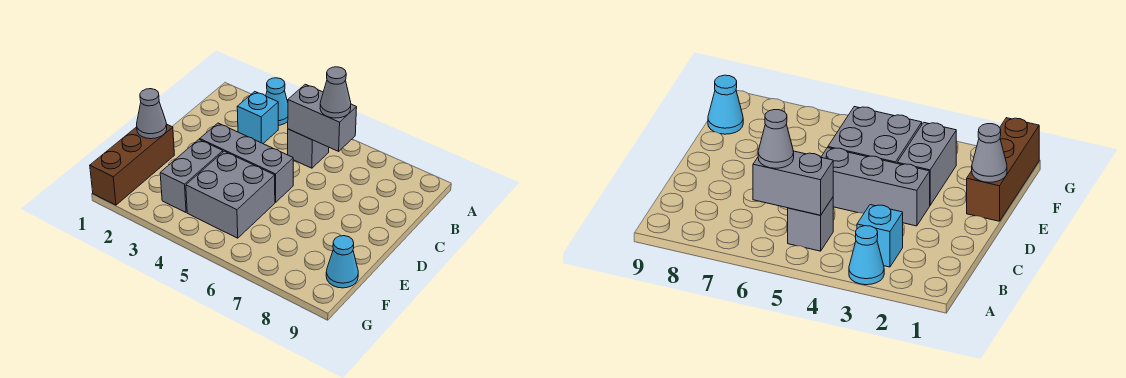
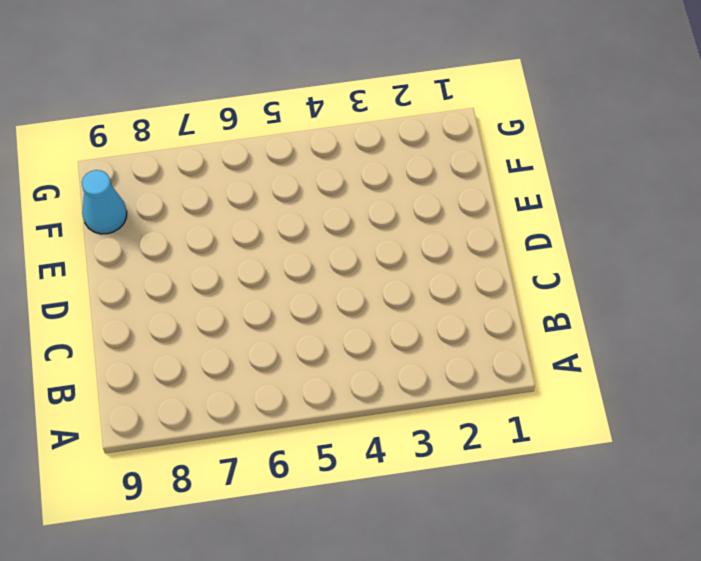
none -> cyan cone A3 level 1
none -> cyan brick B3 level 1

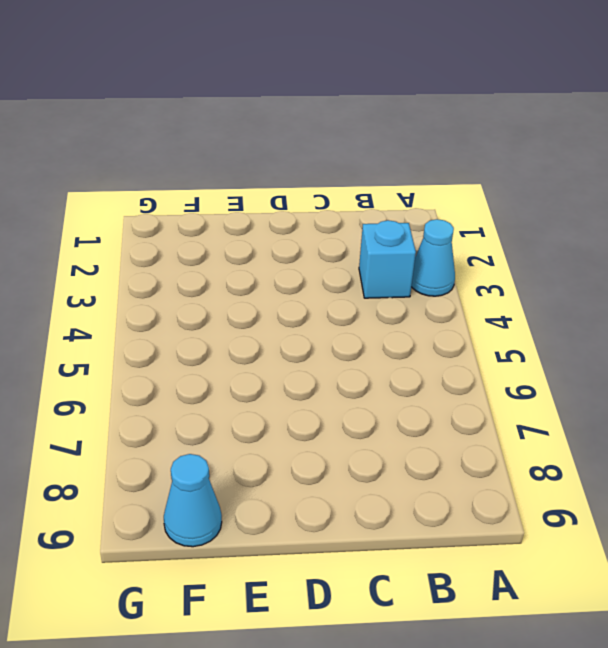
none -> grey brick B5 level 1
none -> grey brick D3:D5 level 1

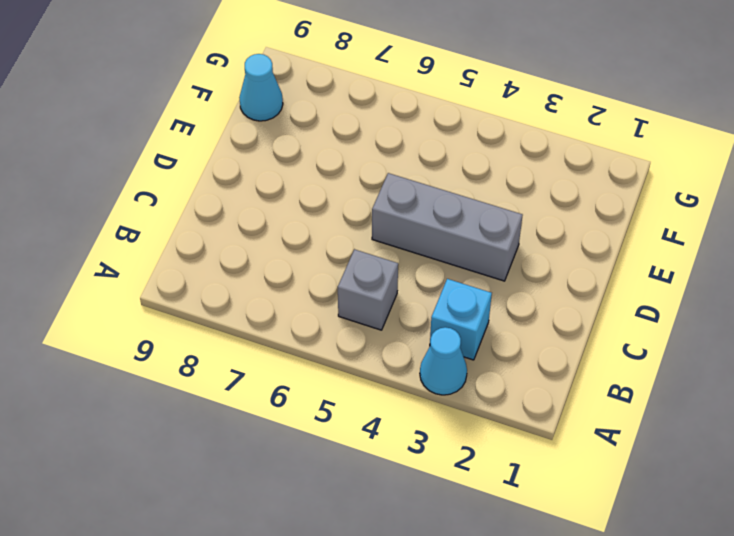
none -> brown brick E1:G1 level 1
none -> grey brick E3:F3 level 1

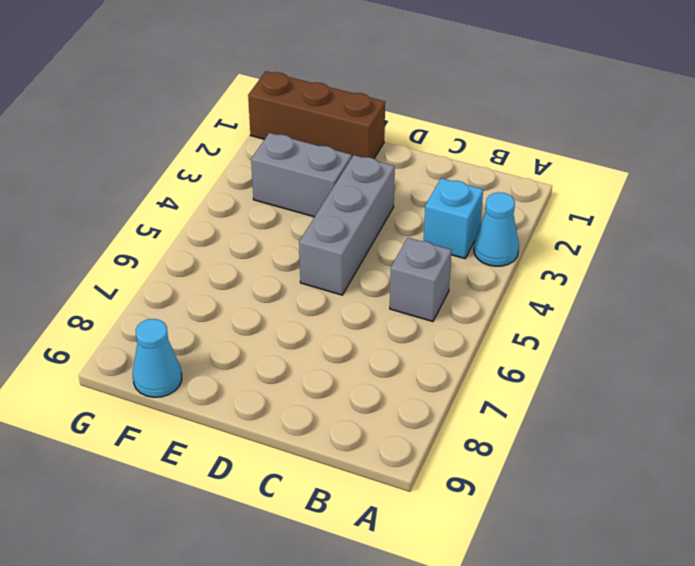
none -> grey brick E4:F5 level 1
none -> grey brick B5:B6 level 2

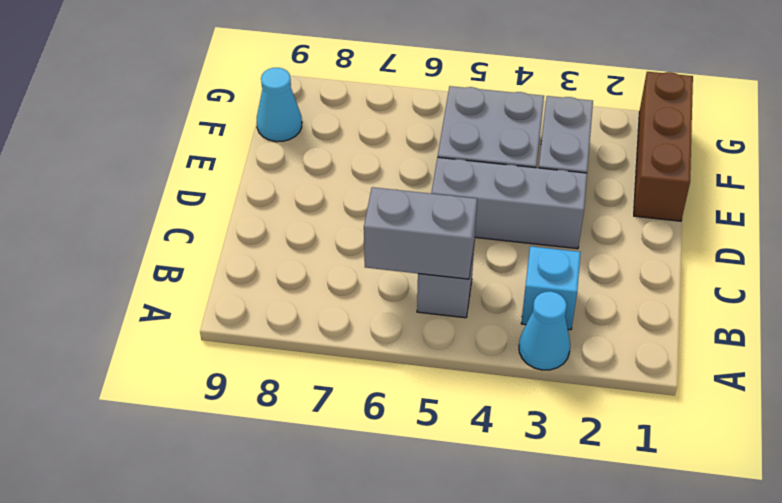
none -> grey cone E1 level 2
none -> grey cone B6 level 3

